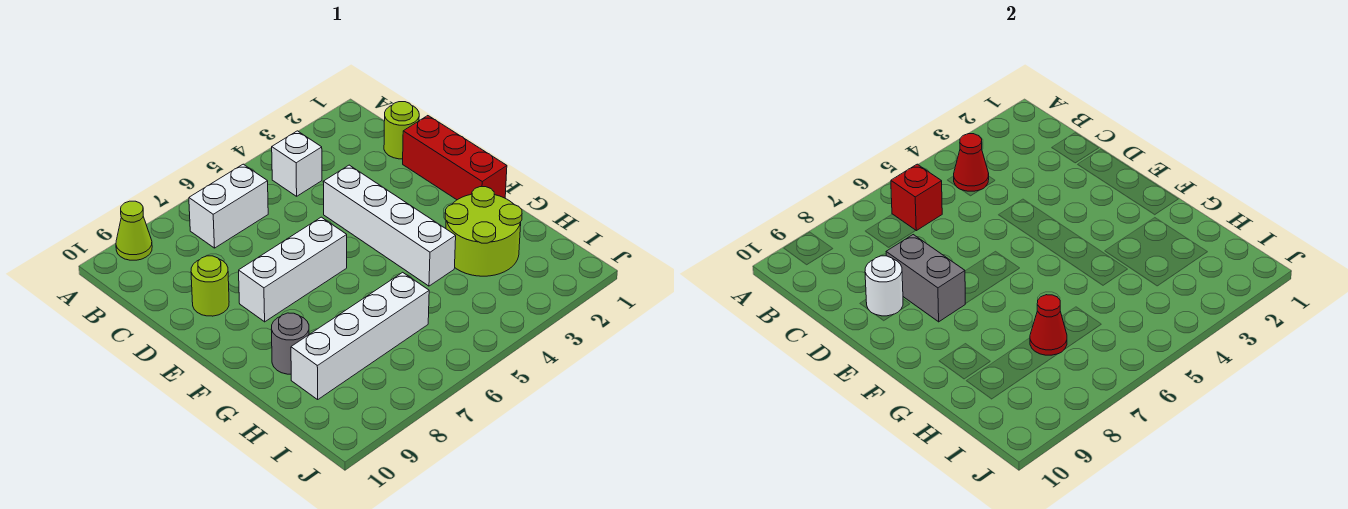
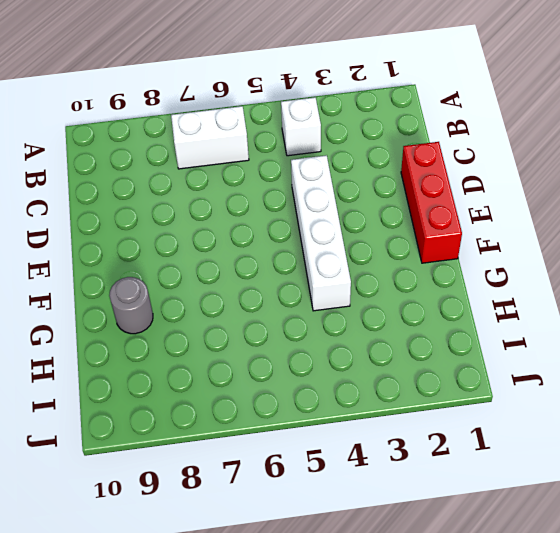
none -> lime cone A9 level 1
none -> lime round brick C1 level 1
none -> lime round brick D9 level 1

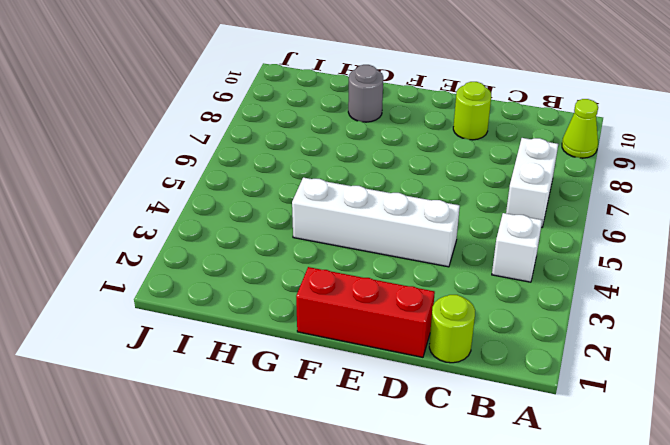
none -> white brick E6:E8 level 1
none -> lime round brick G2:H3 level 1
none -> white brick H6:H9 level 1

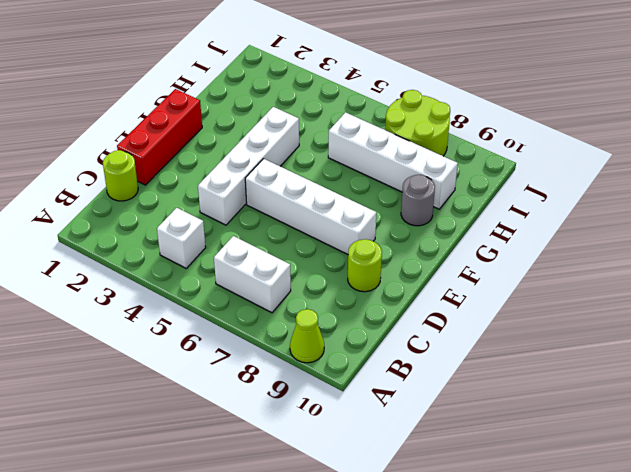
white brick E5:E8 level 1 -> white brick E6:E8 level 1
lime round brick I7:J8 level 1 -> lime round brick G2:H3 level 1
none -> red cone B4 level 2
none -> red brick B6 level 2
none -> grey brick D8:E8 level 2

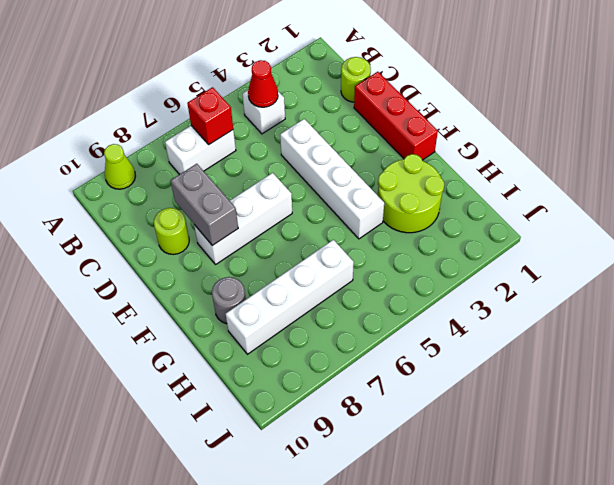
none -> white round brick D9 level 2
none -> red cone H7 level 2

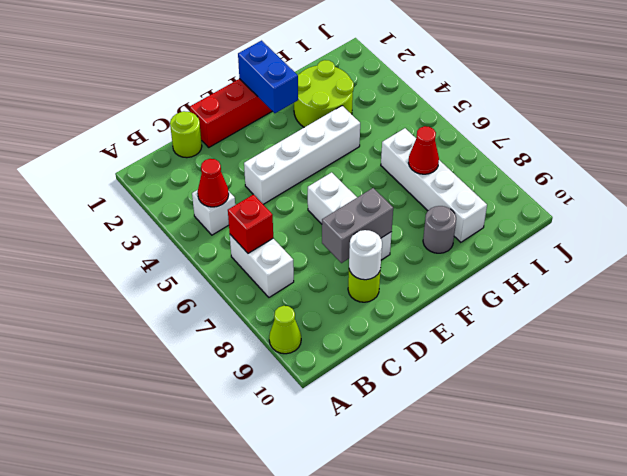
blue brick F1:F2 level 2 -> none

